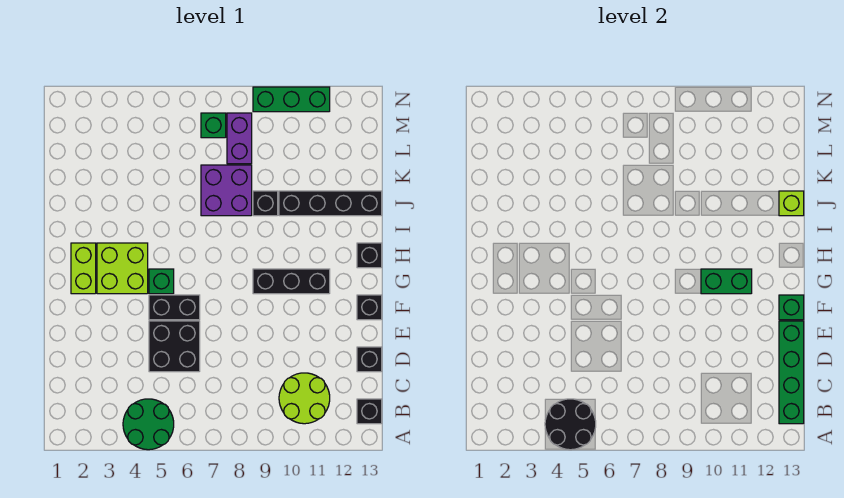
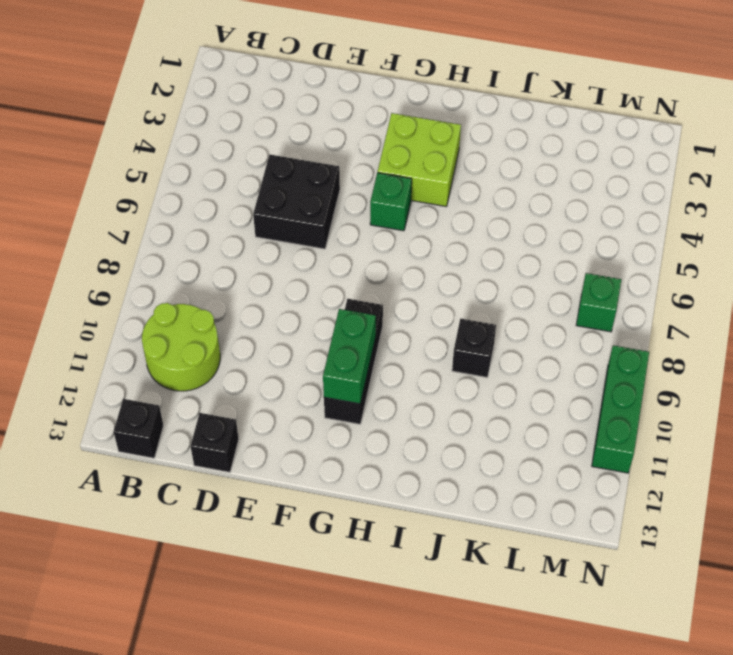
none -> green round brick A4:B5 level 1
none -> black brick F5:F6 level 1
none -> black brick F13 level 1

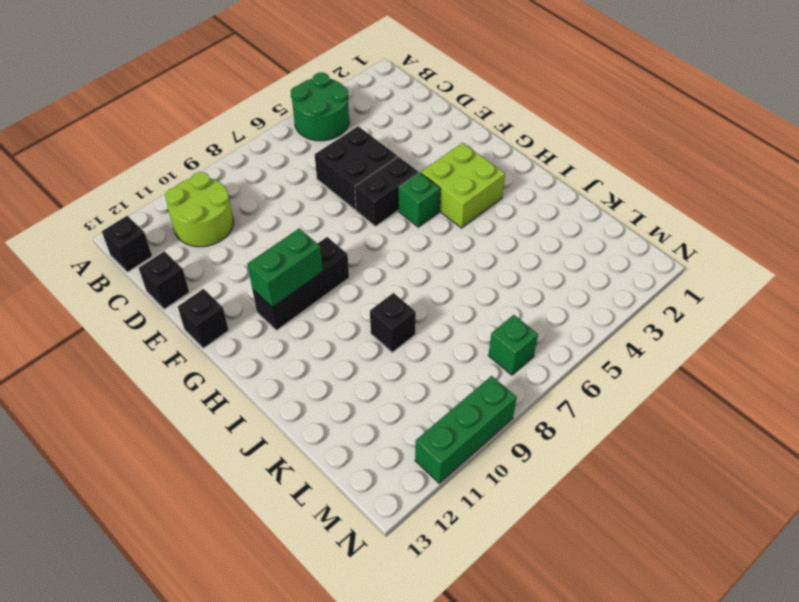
none -> lime brick G2:H2 level 1
none -> black brick H13 level 1
none -> purple brick J7:K8 level 1

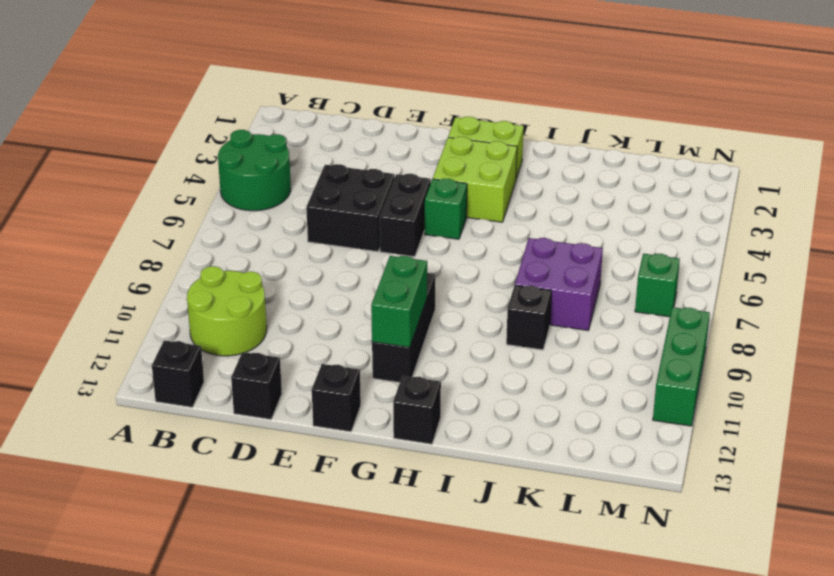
none -> black brick J10:J13 level 1
none -> purple brick L8:M8 level 1
none -> black round brick A4:B5 level 2

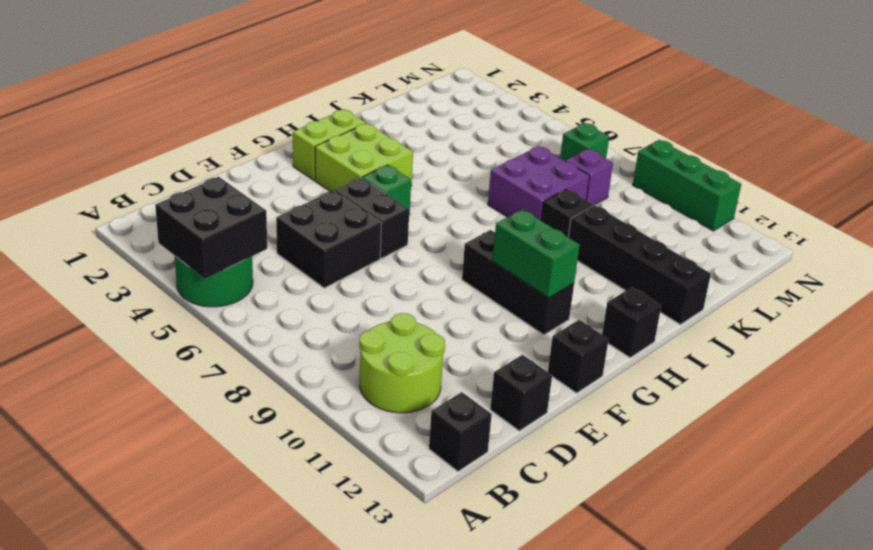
black brick A4:B5 level 2 -> black round brick A4:B5 level 2
purple brick L8 level 1 -> purple brick L8:M8 level 1
none -> green brick B13:E13 level 2
none -> green brick F13 level 2
none -> lime brick J13 level 2

